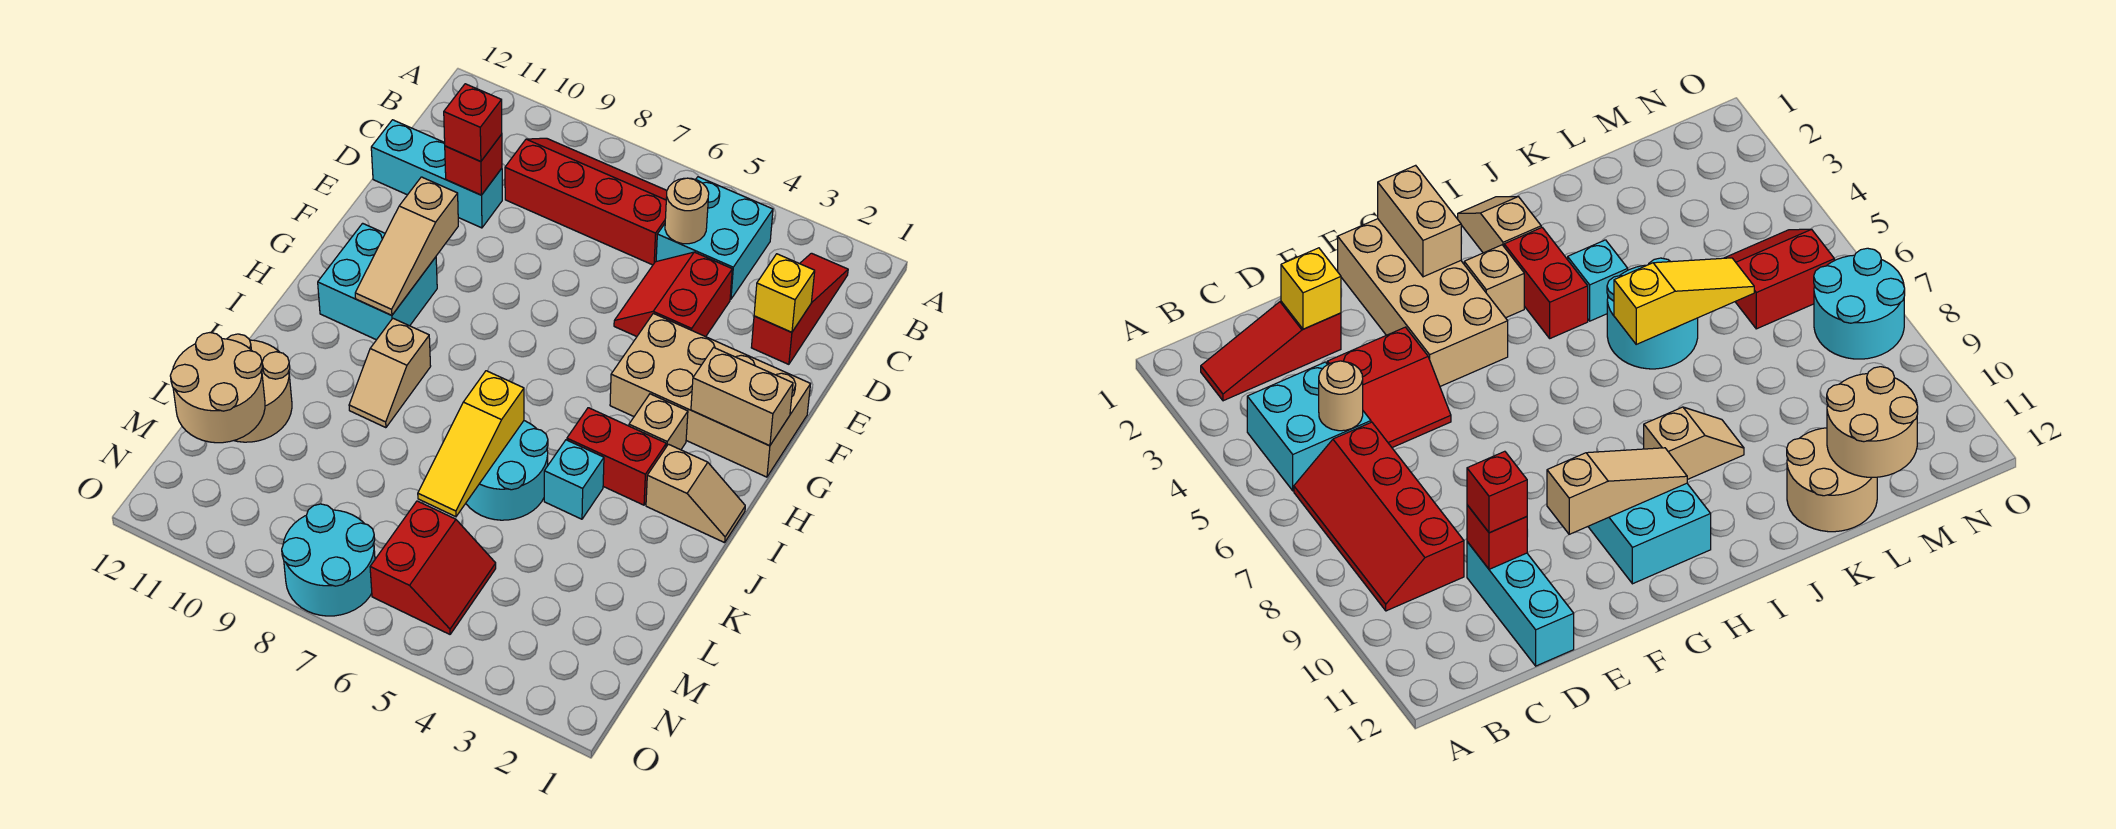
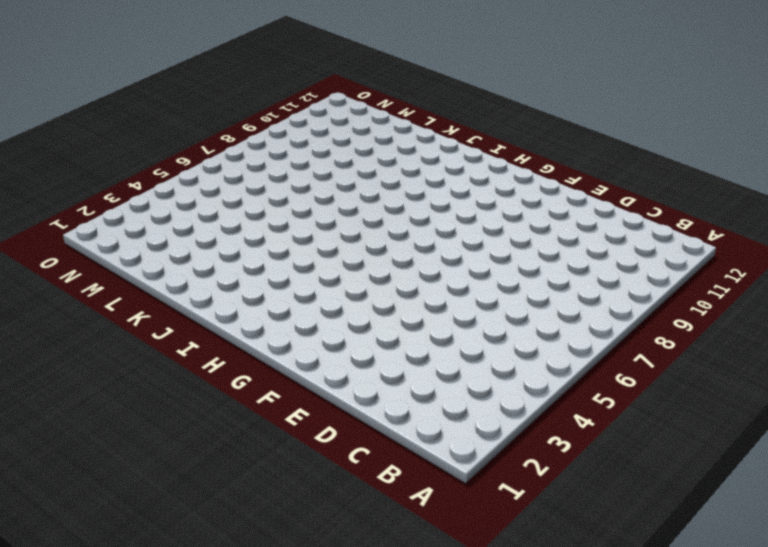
none -> red slope B2:D2 level 1 top D
none -> cyan brick B4:C5 level 1
none -> red slope B6:C9 level 1 top C

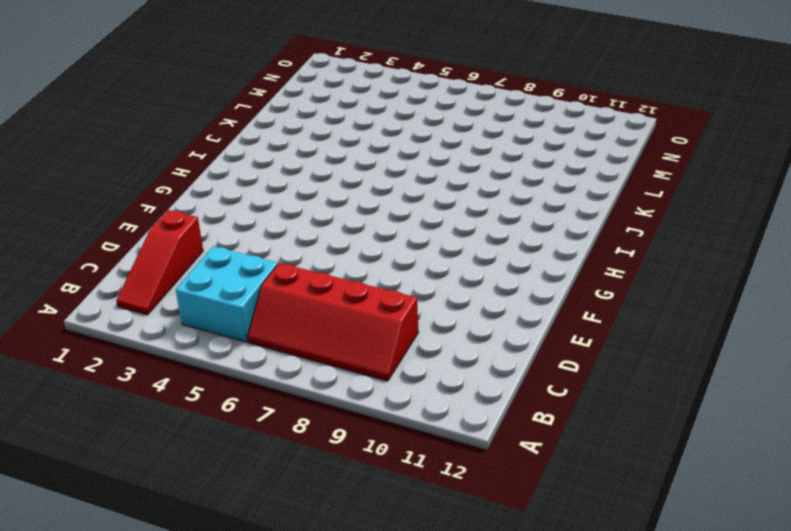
none -> red slope D4:E5 level 1 top 4
none -> cyan brick D10:D12 level 1
none -> tan brick F1:G4 level 1

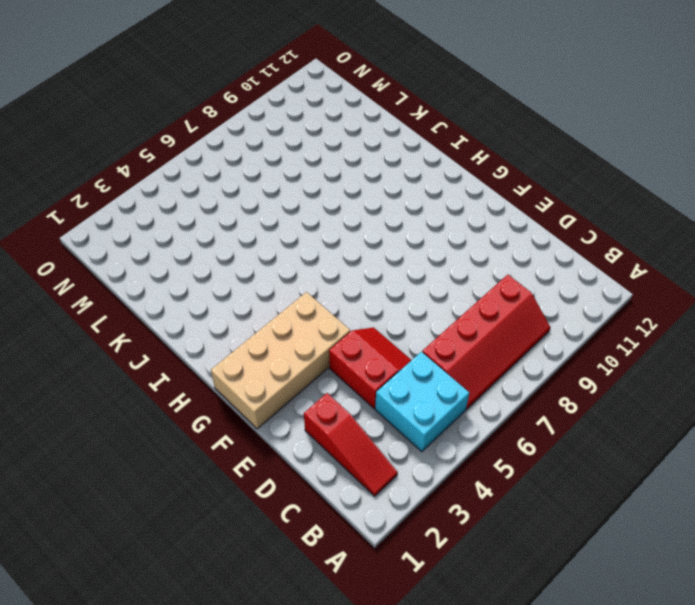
none -> cyan brick D10:D12 level 1
none -> cyan brick G10:H11 level 1
none -> tan brick H3 level 1

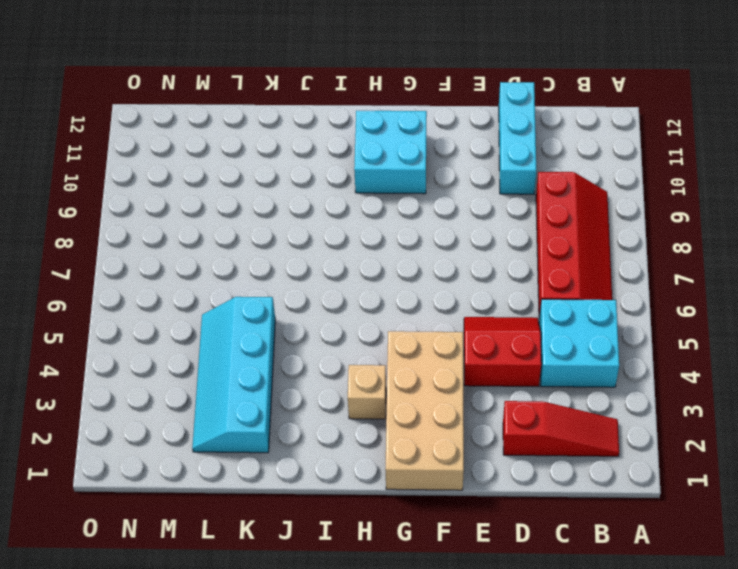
cyan slope K2:L5 level 1 top K -> cyan round brick J5:K6 level 1
none -> tan slope I1:I2 level 1 top 2
none -> red brick I3:I4 level 1
none -> tan slope I9:J9 level 1 top I

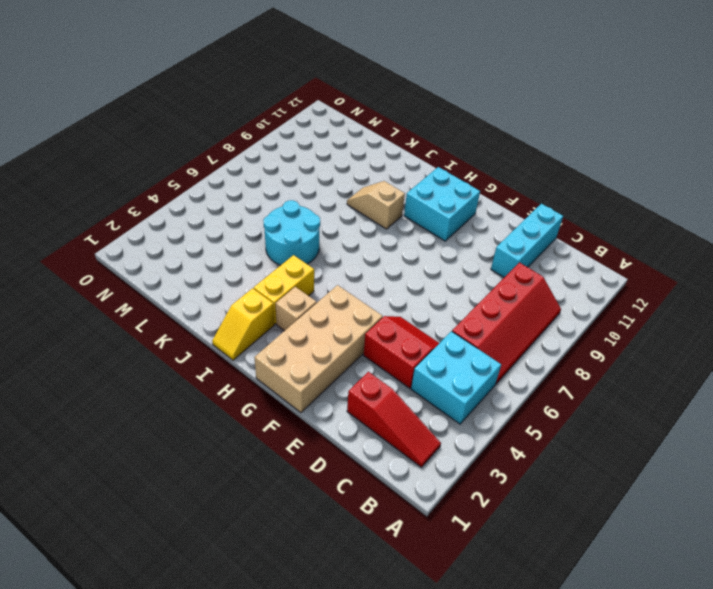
yellow slope I1:I2 level 1 top 2 -> tan slope I1:I2 level 1 top 2
yellow brick I3:I4 level 1 -> red brick I3:I4 level 1
none -> cyan brick J4 level 1
none -> tan round brick K11:L12 level 1
none -> red slope M5:N6 level 1 top 6

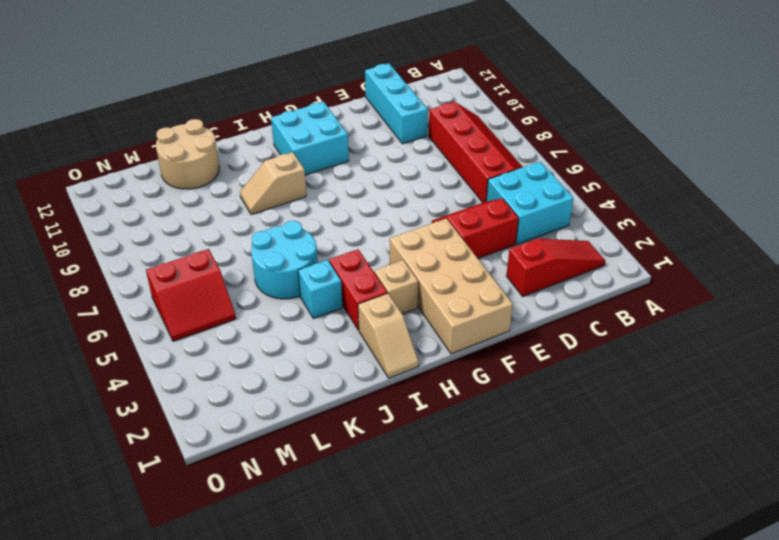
none -> cyan round brick N7:O8 level 1
none -> tan round brick C5 level 2
none -> yellow brick D2 level 2

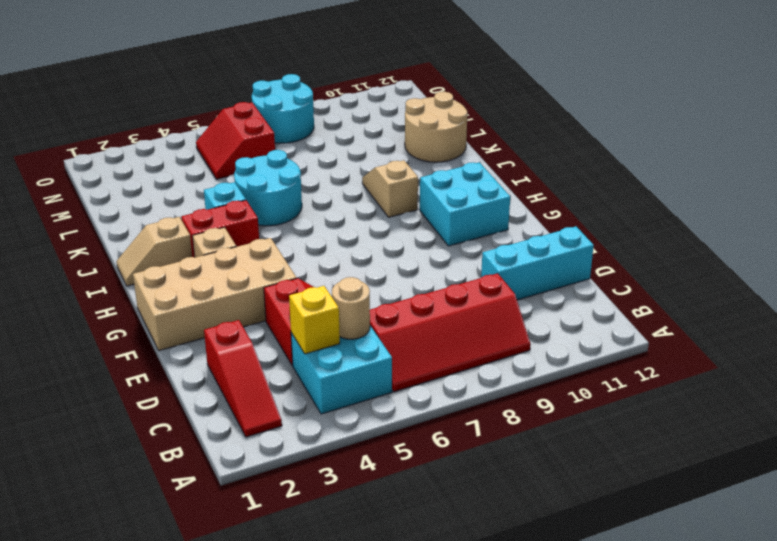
yellow brick C4 level 2 -> yellow brick D2 level 2
none -> red brick D10 level 2
none -> tan slope F10:H10 level 2 top F
none -> tan brick G1:G2 level 2

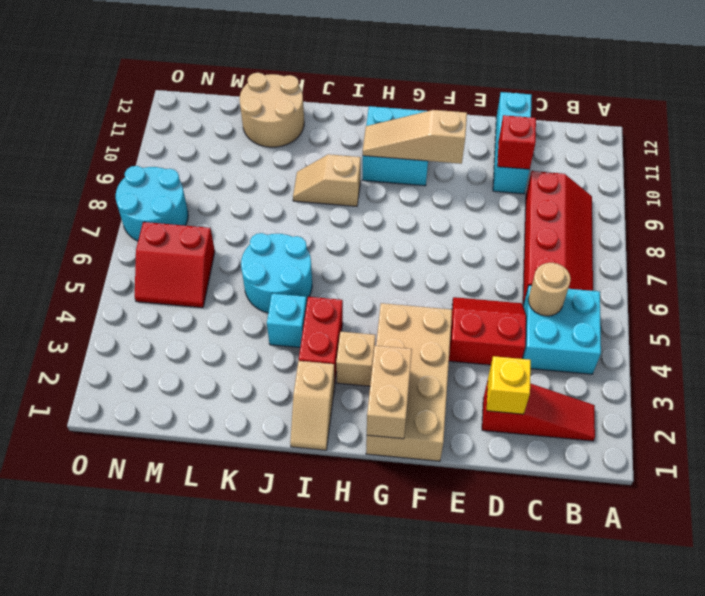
none -> yellow slope J6:L6 level 2 top J
none -> tan round brick L11:M12 level 2
none -> red brick D10 level 3

